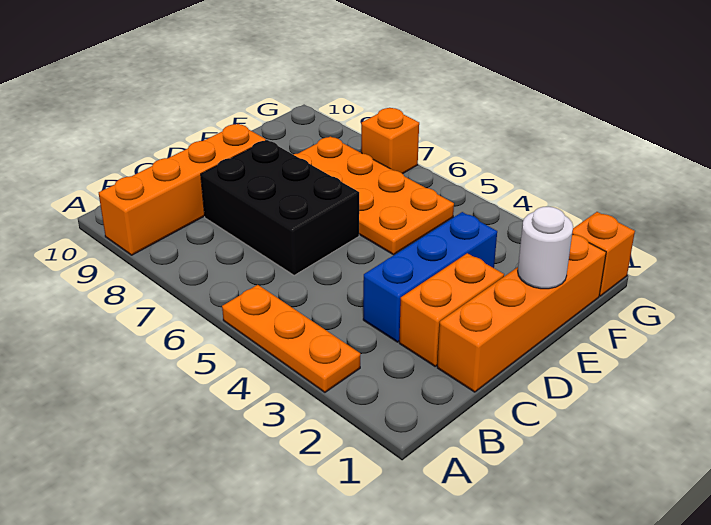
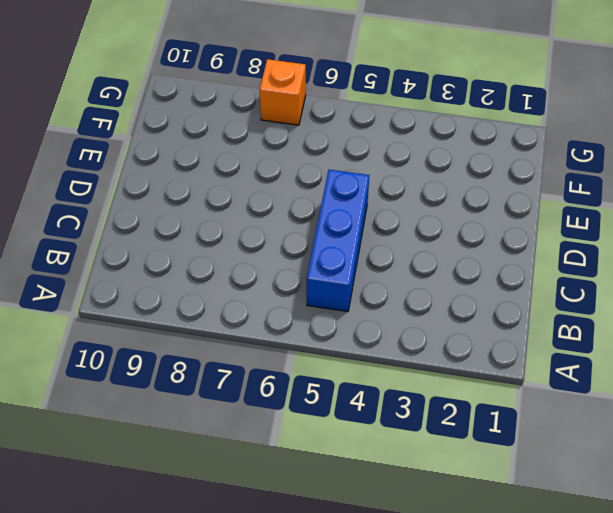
blue brick B5:D5 level 1 -> blue brick C3:E3 level 1
none -> orange plate A3:A5 level 1
none -> orange brick A9:D9 level 1

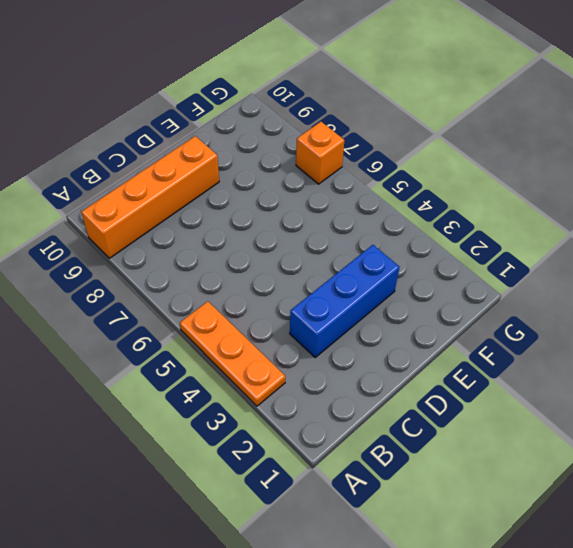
none -> orange brick C1:F1 level 1
none -> orange brick C2:D2 level 1

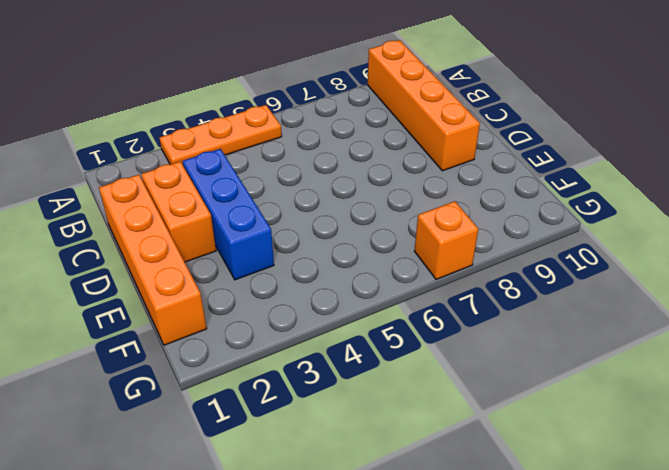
none -> black brick C6:D8 level 1
none -> orange plate E5:F8 level 1

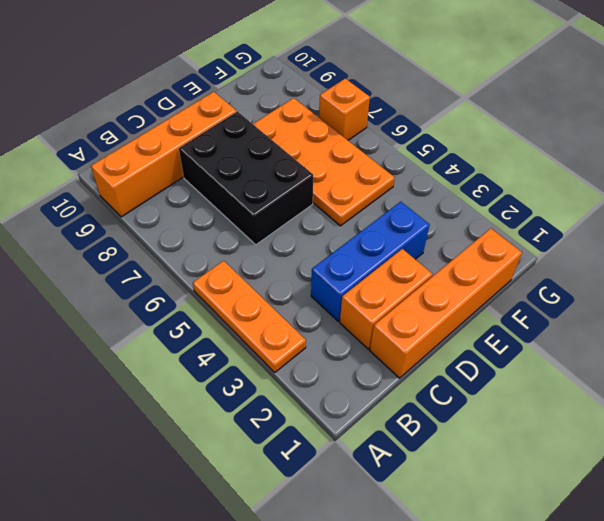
none -> orange brick G1 level 1
none -> white round brick E1 level 2

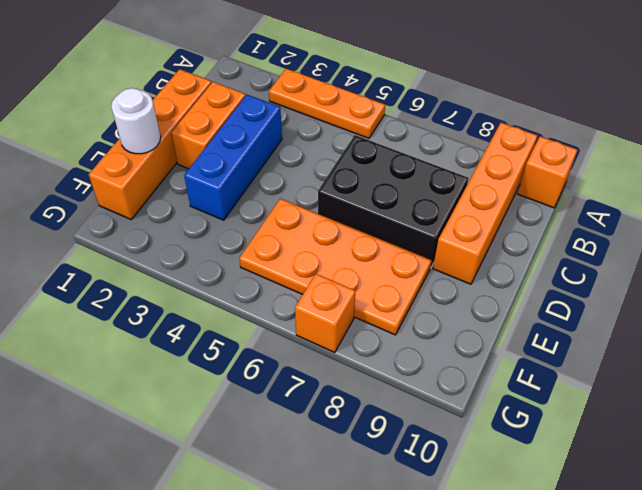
orange brick A10 level 1 -> orange brick G1 level 1

